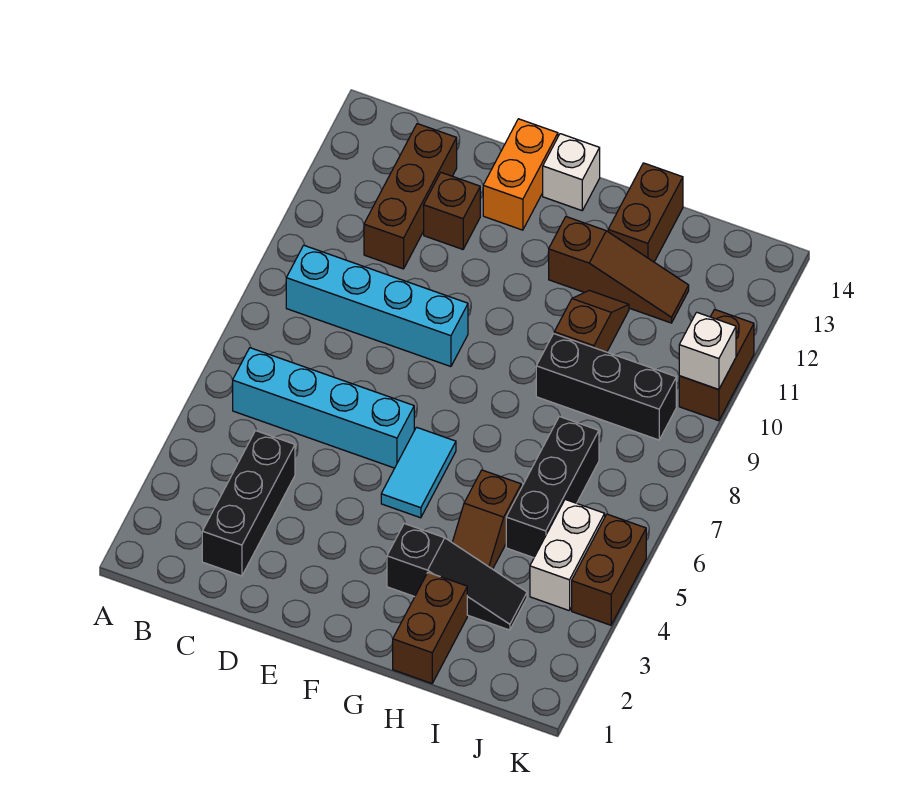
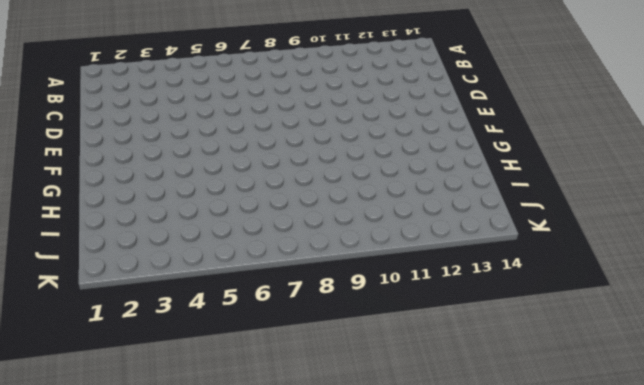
none -> cyan brick B6:E6 level 1
none -> cyan brick B9:E9 level 1
none -> black brick C2:C4 level 1

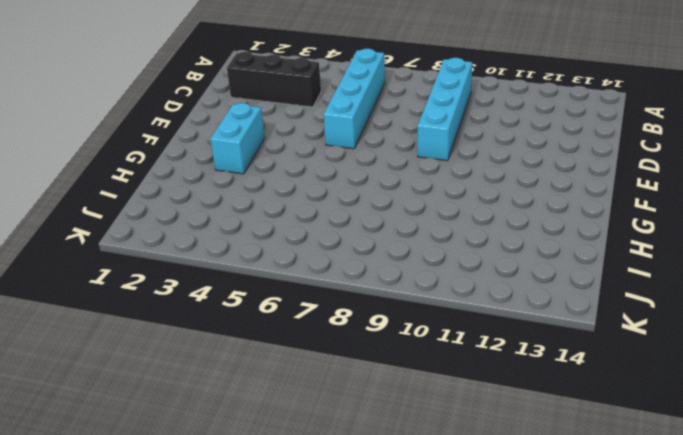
cyan brick F3:G3 level 1 -> black slope G3:I3 level 1 top G
none -> brown brick C11:C13 level 1
none -> brown brick D12 level 1
none -> orange brick E13:E14 level 1

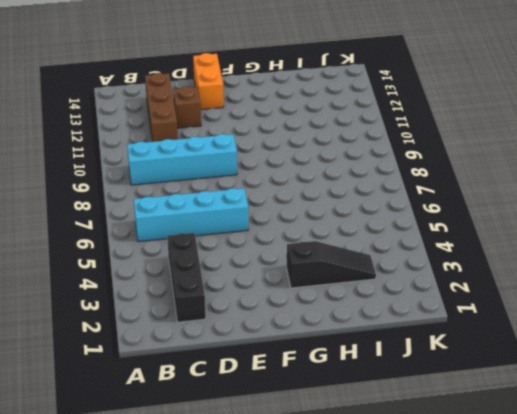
none -> cyan tile F5:F6 level 1
none -> white brick F14 level 1
none -> brown slope G12:I12 level 1 top G

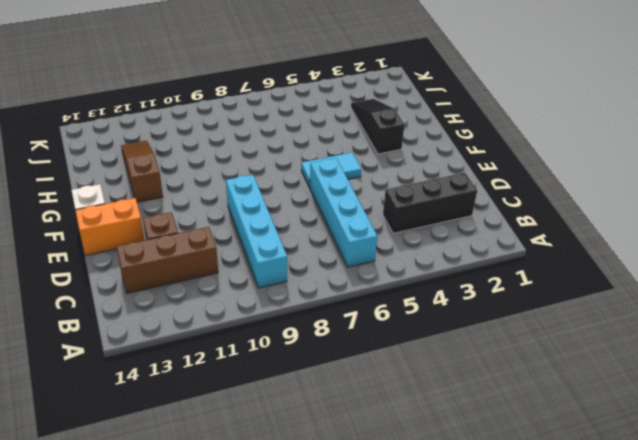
none -> brown brick H1:H2 level 1
none -> brown slope H4:H5 level 1 top 5
none -> black brick H9:J9 level 1

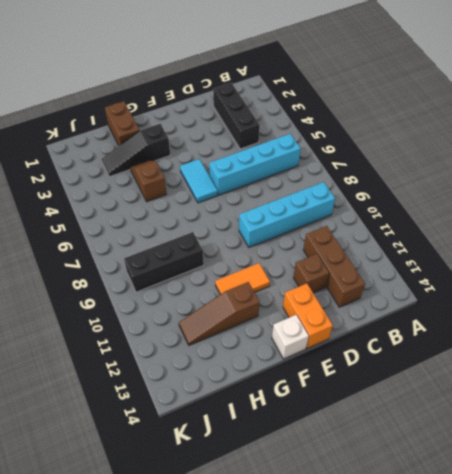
orange tile F11:G11 level 1 -> none
none -> brown slope H10:H11 level 1 top 10
none -> brown brick H13:H14 level 1
none -> black brick I5:I7 level 1

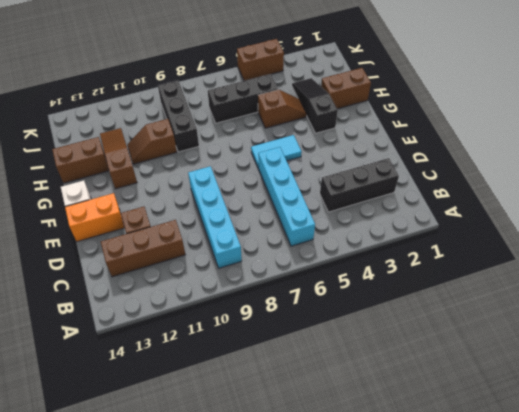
none -> white brick J4:J5 level 1
none -> brown brick K10:K11 level 1
none -> white brick K10 level 2

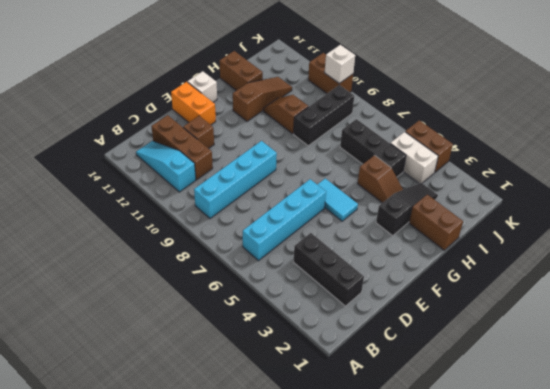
cyan slope B11:B13 level 1 top 11 -> none

